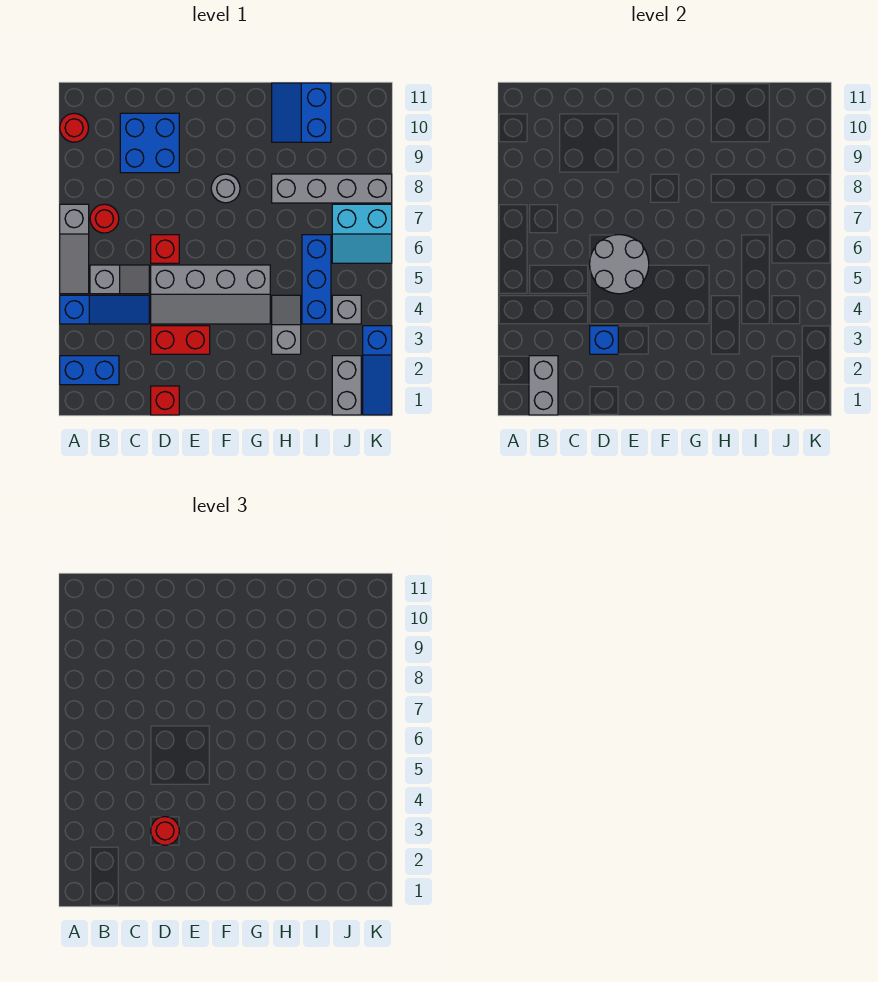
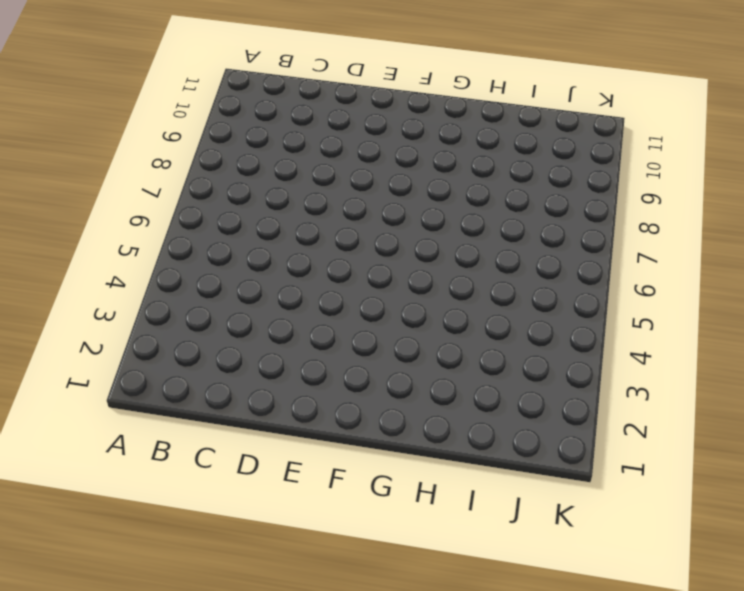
none -> blue brick A2:B2 level 1
none -> blue slope A4:C4 level 1 top A
none -> grey slope A5:A7 level 1 top 7

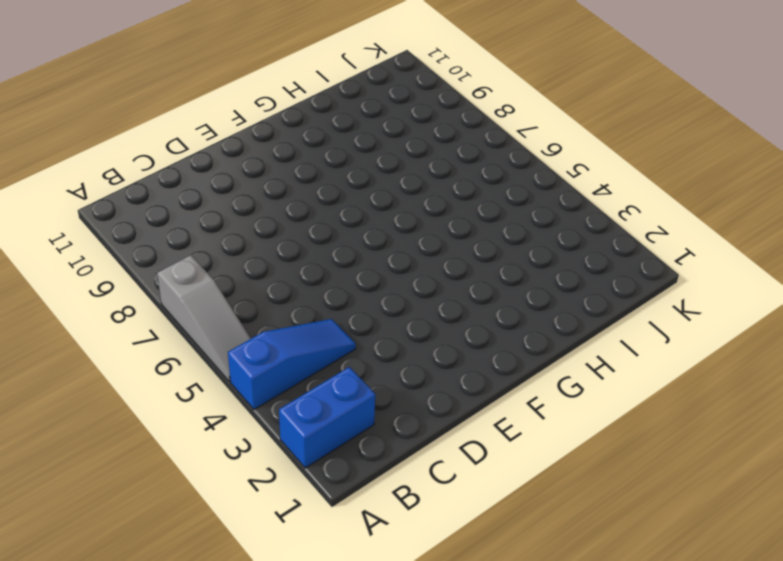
none -> red round brick A10 level 1
none -> grey slope B5:C5 level 1 top B
none -> red round brick B7 level 1

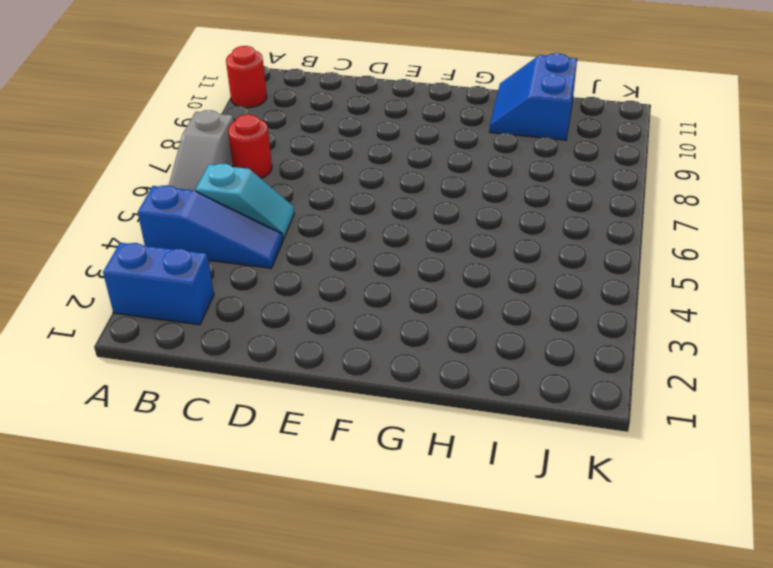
cyan slope B5:C5 level 1 top B -> grey slope B5:C5 level 1 top B
none -> blue brick C9:D10 level 1
none -> red brick D1 level 1
none -> red brick D3:E3 level 1

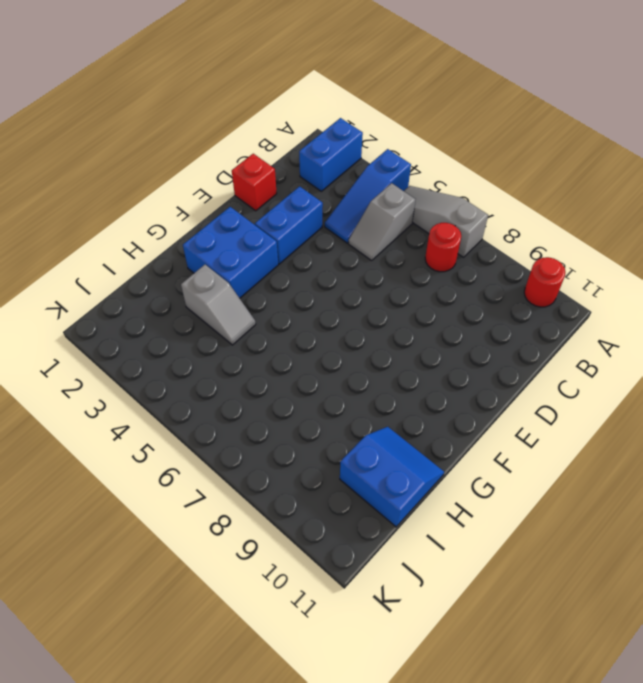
blue brick D3:E3 level 1 -> red brick D3:E3 level 1
blue brick F2:G3 level 1 -> blue brick C9:D10 level 1
none -> grey slope D4:G5 level 1 top 5
none -> red brick D6 level 1
none -> grey round brick F8 level 1

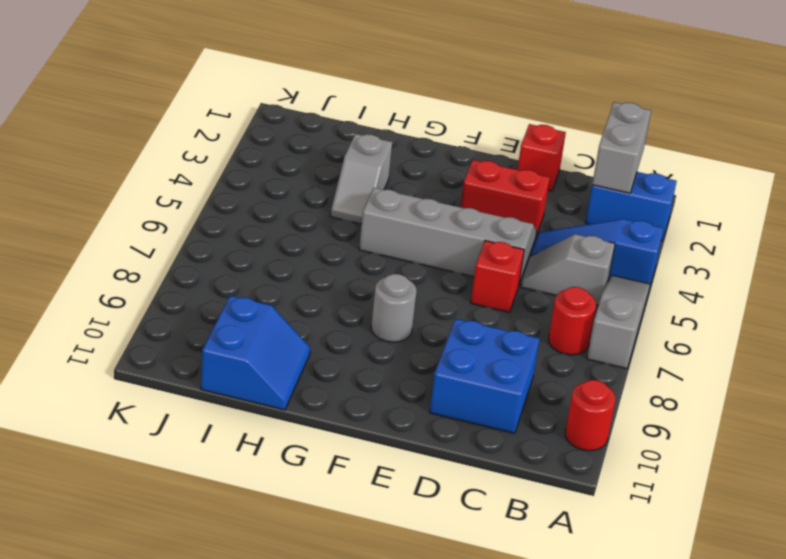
none -> grey brick H8:K8 level 1
none -> blue brick I4:I6 level 1
none -> grey brick J1:J2 level 1

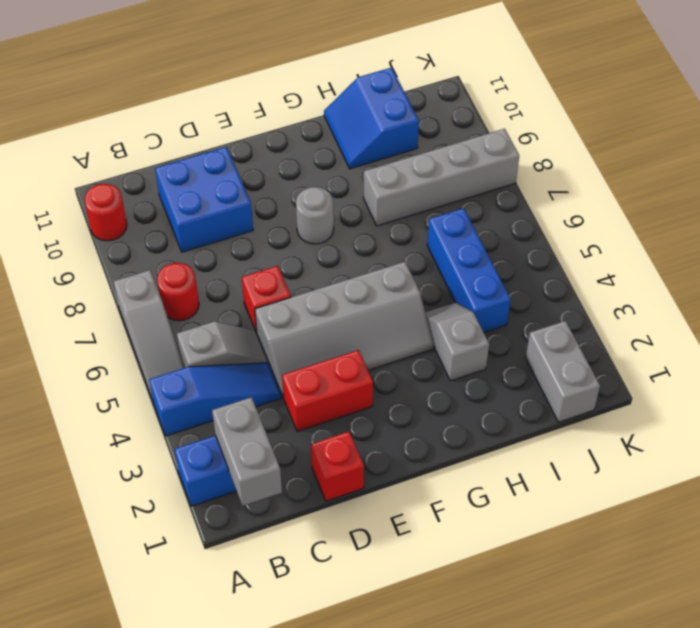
none -> grey brick J4 level 1
none -> cyan slope J6:K7 level 1 top 7
none -> blue slope K1:K3 level 1 top 3

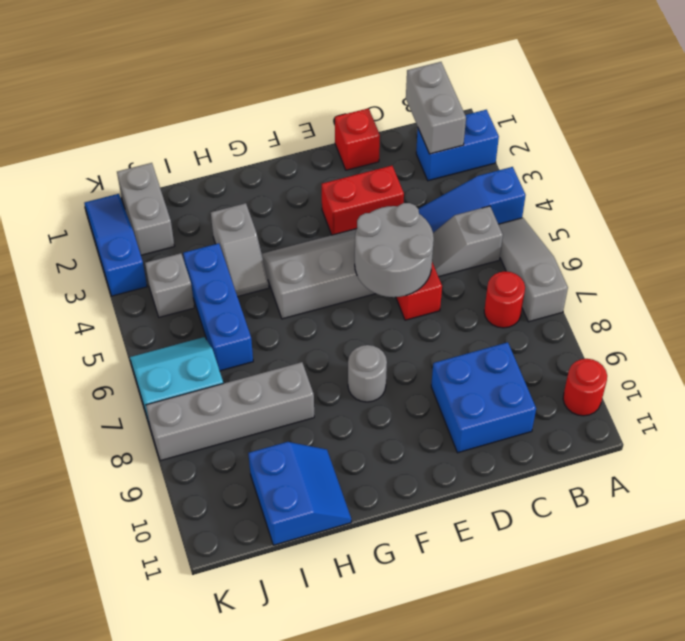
none -> blue brick D3 level 2
none -> red round brick D3 level 3

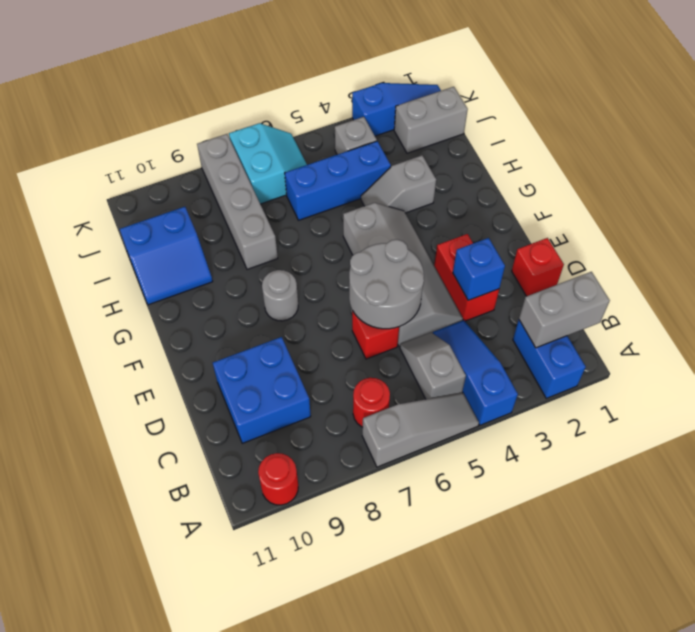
none -> red round brick D3 level 3

